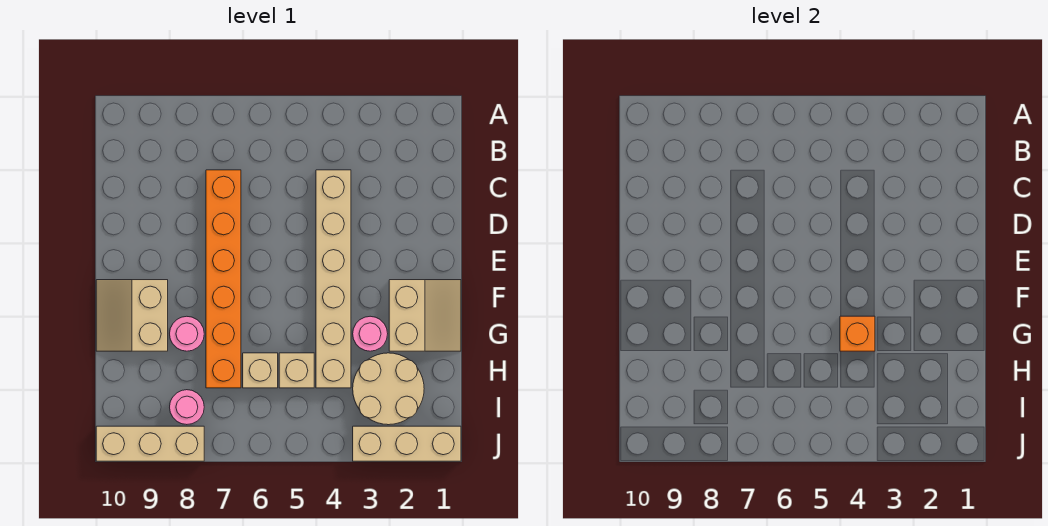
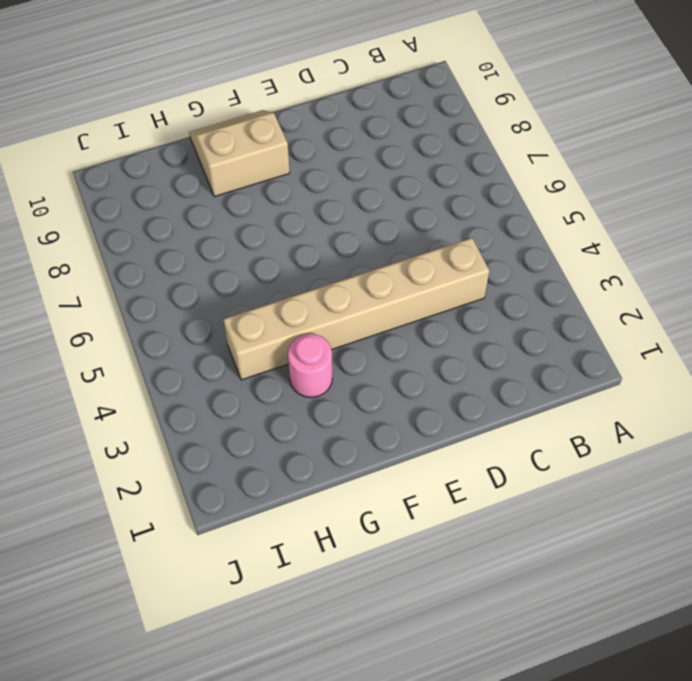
none -> orange brick C7:H7 level 1
none -> tan slope F1:G2 level 1 top 2
none -> pink round brick G8 level 1

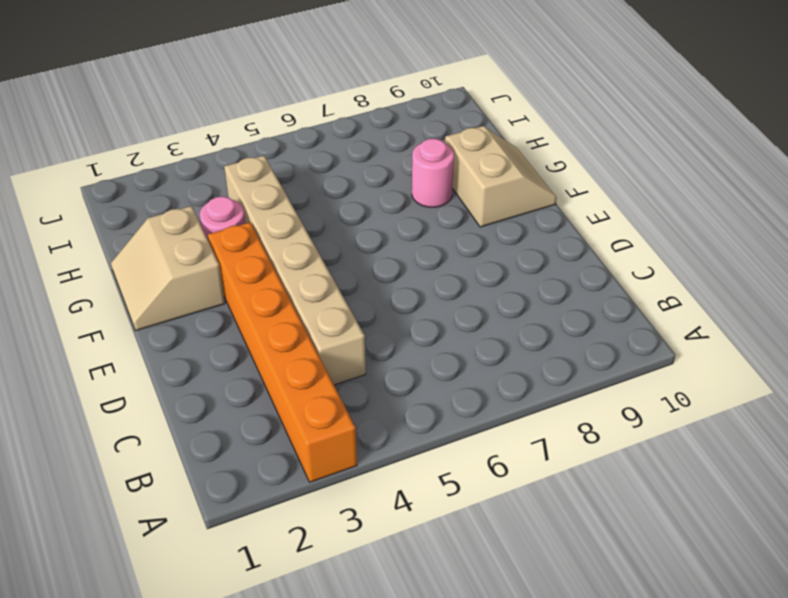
orange brick A3:F3 level 1 -> orange brick C7:H7 level 1
none -> tan round brick H2:I3 level 1
none -> tan brick H5 level 1
none -> tan brick H6 level 1

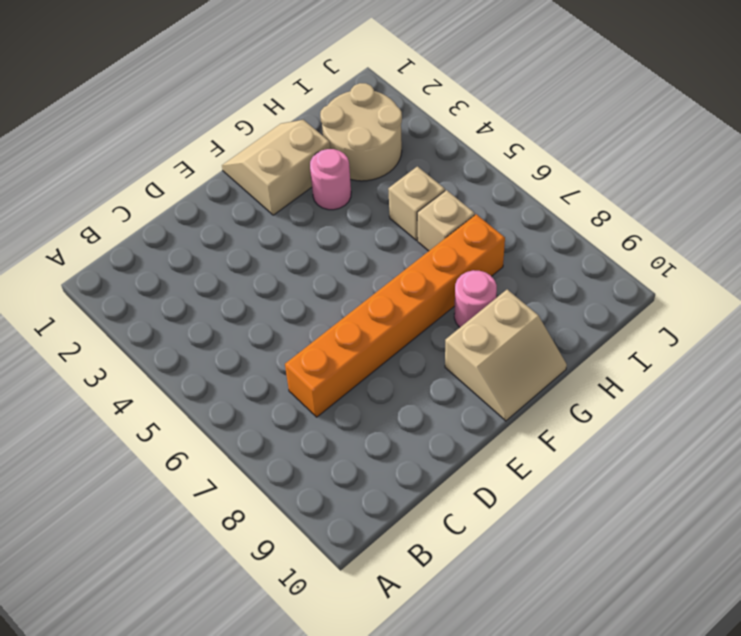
none -> tan brick C4:H4 level 1
none -> pink round brick I8 level 1
none -> tan brick J1:J3 level 1

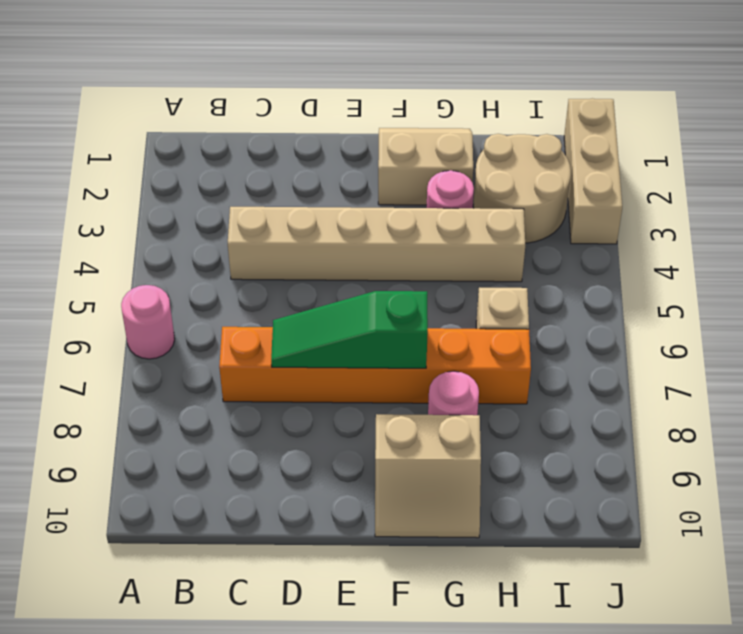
pink round brick A6 level 1 -> pink round brick I8 level 1
green slope D7:F7 level 2 top F -> none
none -> tan brick H5 level 1
none -> tan brick J8:J10 level 1
none -> orange brick G4 level 2

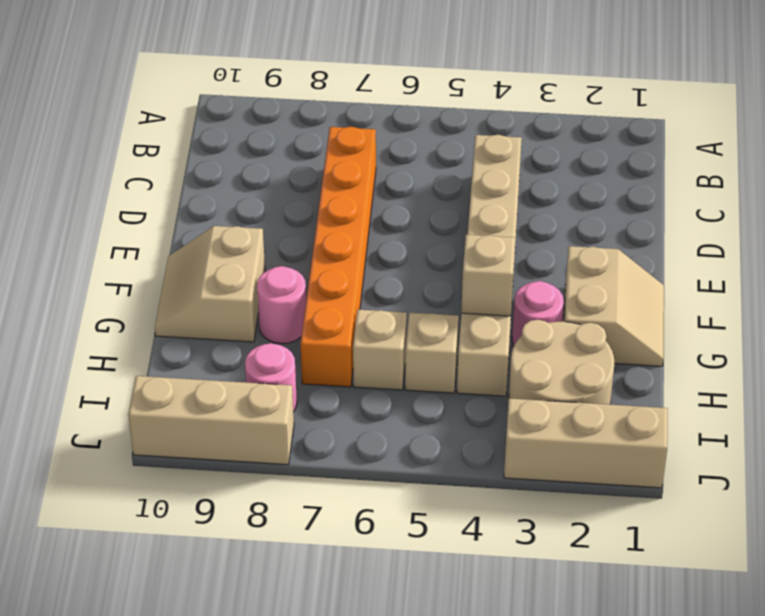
tan brick G4 level 2 -> orange brick G4 level 2

